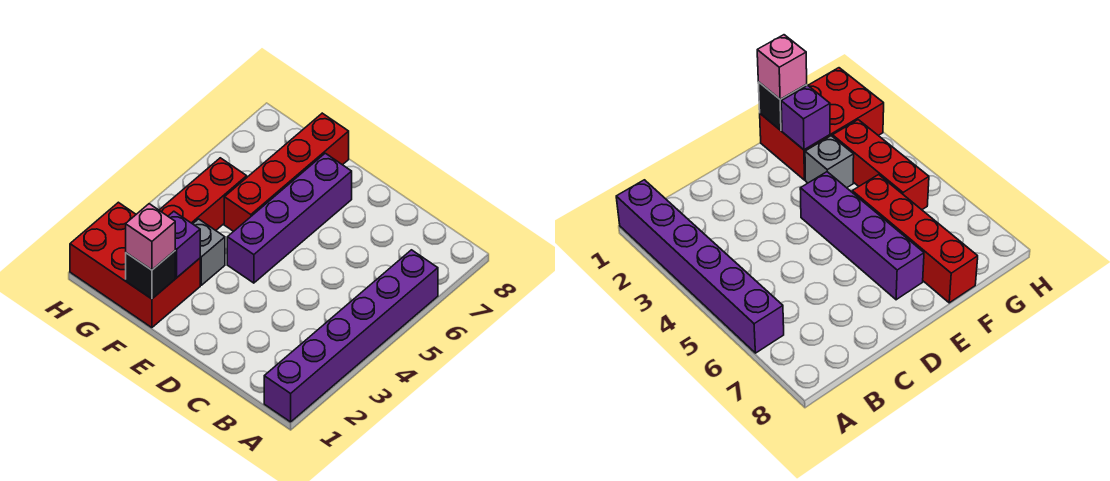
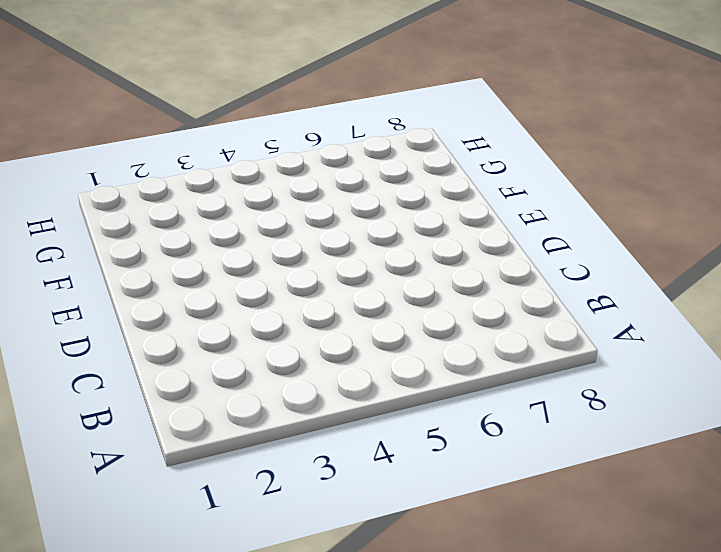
none -> purple brick A1:A6 level 1
none -> purple brick E4:E7 level 1

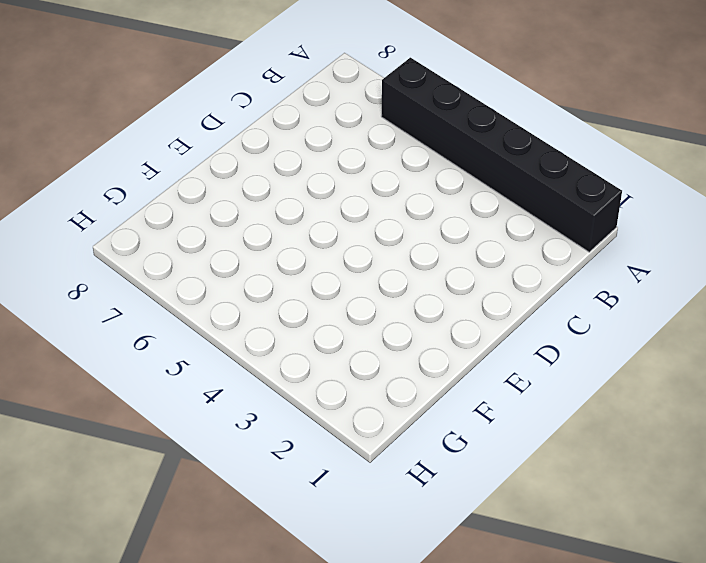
black brick A1:A6 level 1 -> purple brick A1:A6 level 1
none -> purple brick E4:E7 level 1
none -> red brick F1:H2 level 1

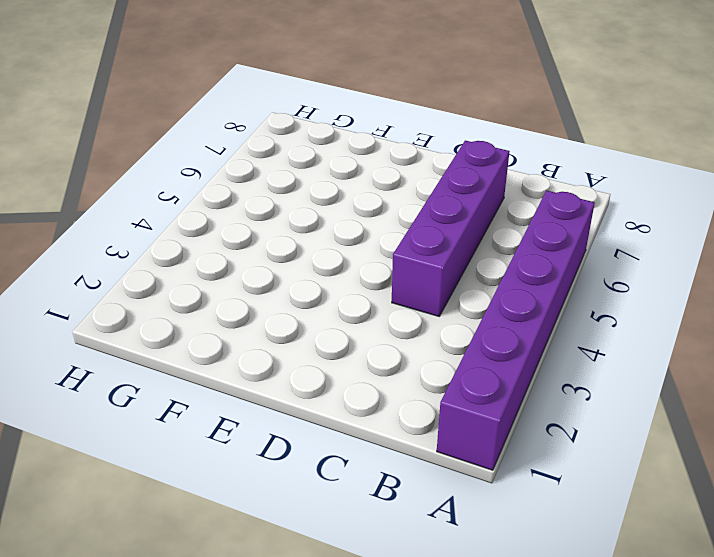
purple brick C4:C7 level 1 -> purple brick E4:E7 level 1
none -> red brick F1:H2 level 1
none -> grey brick F3 level 1

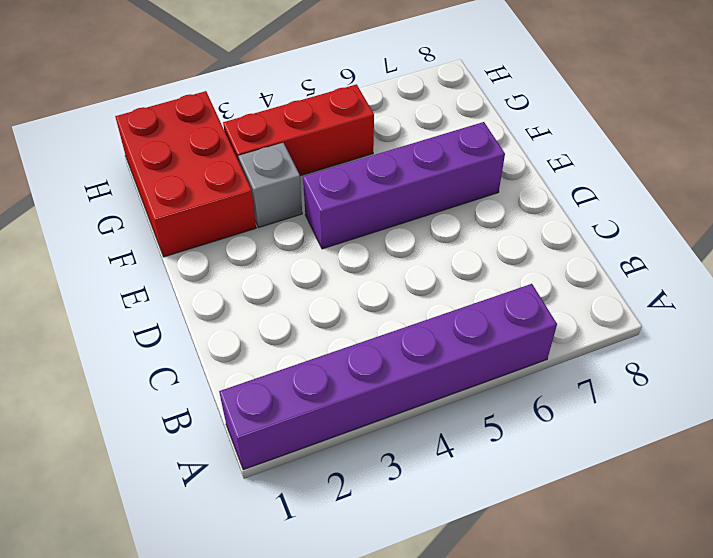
none -> red brick F5:F8 level 1
none -> black brick F1 level 2

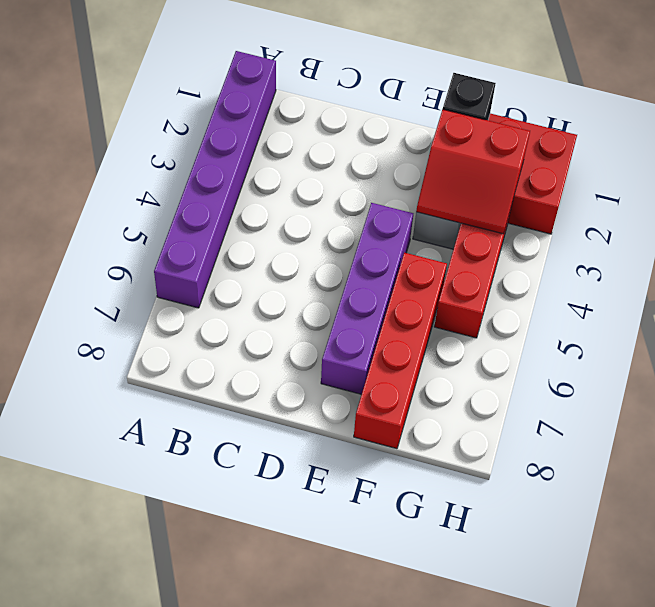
red slope F2:G3 level 2 top 2 -> purple brick F2 level 2
none -> pink brick F1 level 3

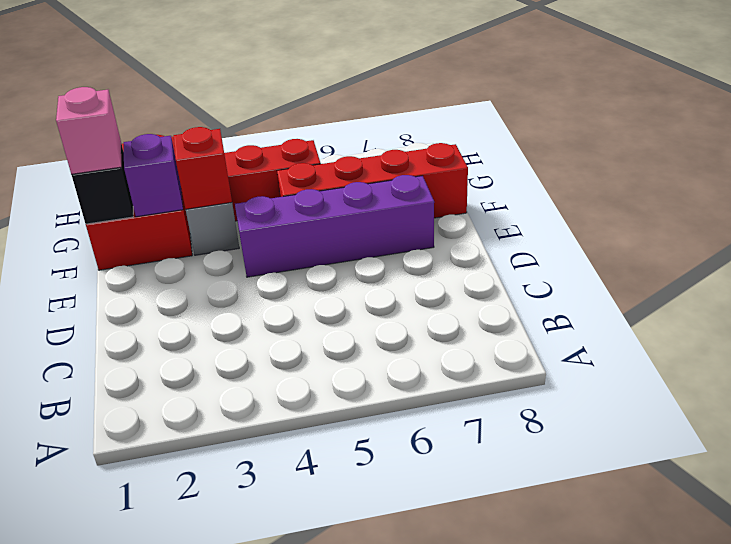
red brick F3 level 2 -> none
none -> purple brick A1:A6 level 1

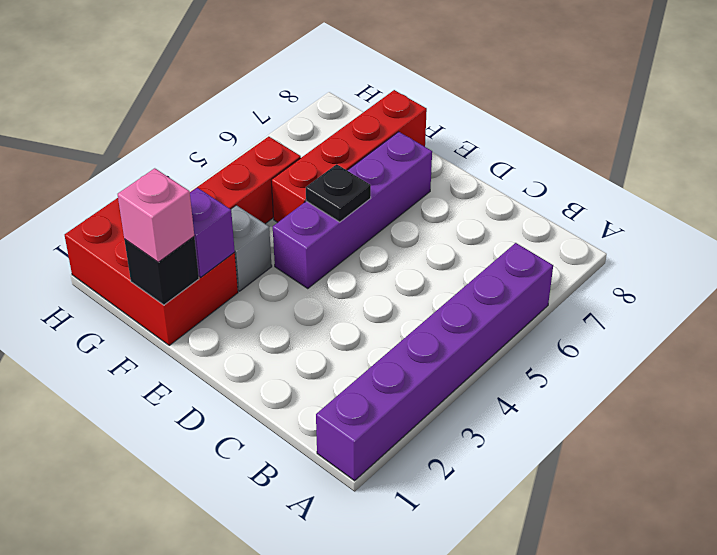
black plate E5 level 2 -> none

